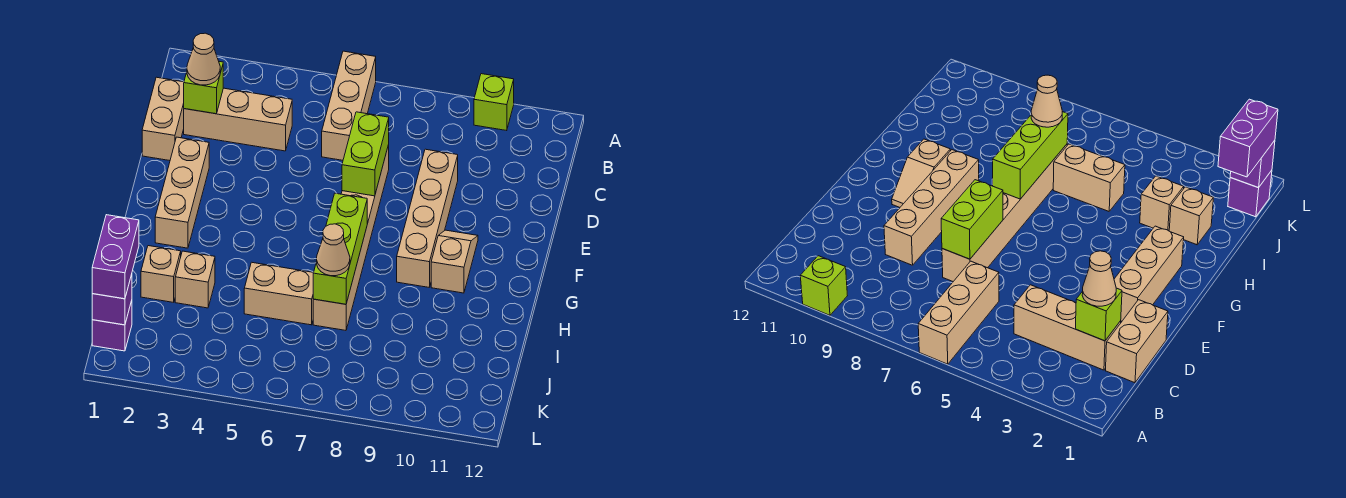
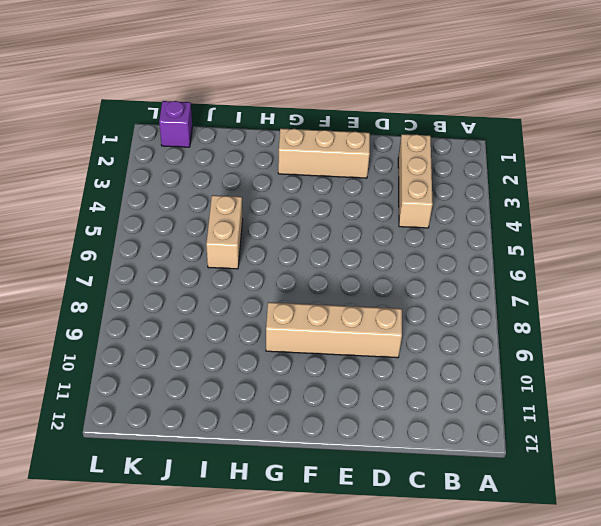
none -> tan brick A6:C6 level 1
none -> lime brick A10 level 1
none -> tan brick C1:D1 level 1

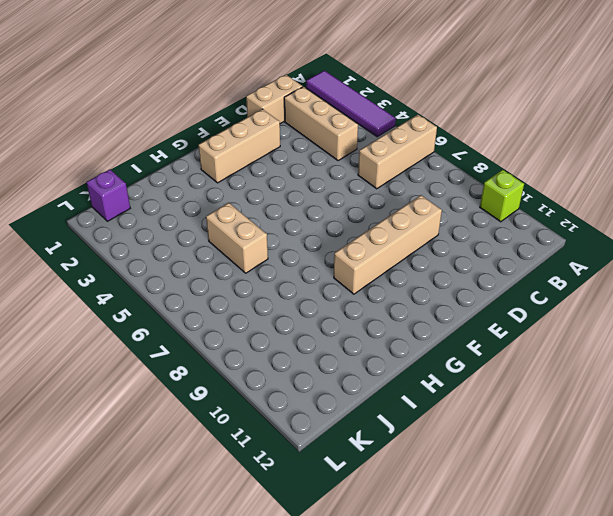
purple tile A1:A4 level 1 -> none
none -> tan brick D7:I7 level 1
none -> tan slope F10:G10 level 1 top G
none -> tan brick I2 level 1

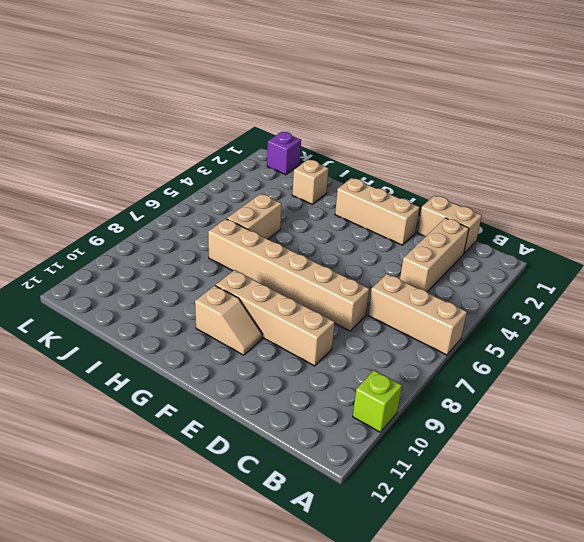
none -> tan brick I3 level 1
none -> lime brick C2 level 2
none -> lime brick D7:E7 level 2

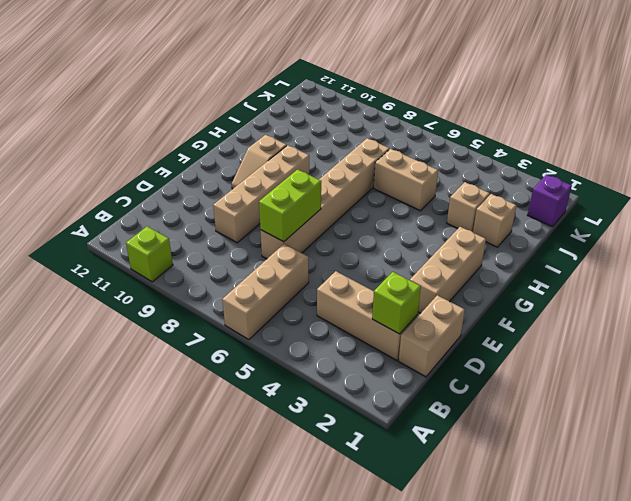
none -> lime brick G7:I7 level 2
none -> purple brick K1 level 2
none -> tan cone C2 level 3

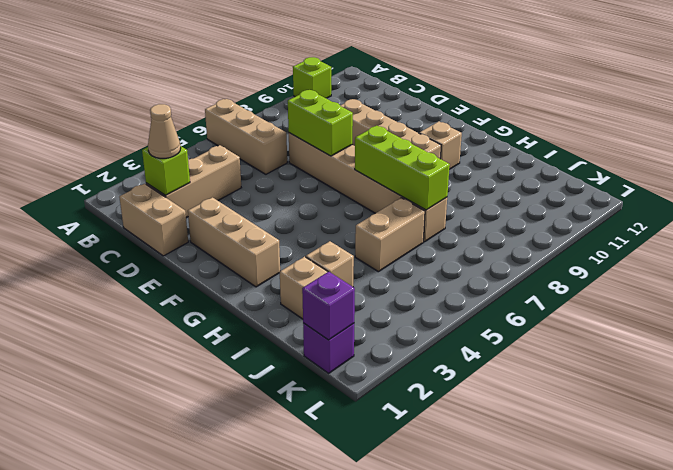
none -> tan cone I7 level 3
none -> purple brick J1:K1 level 3

